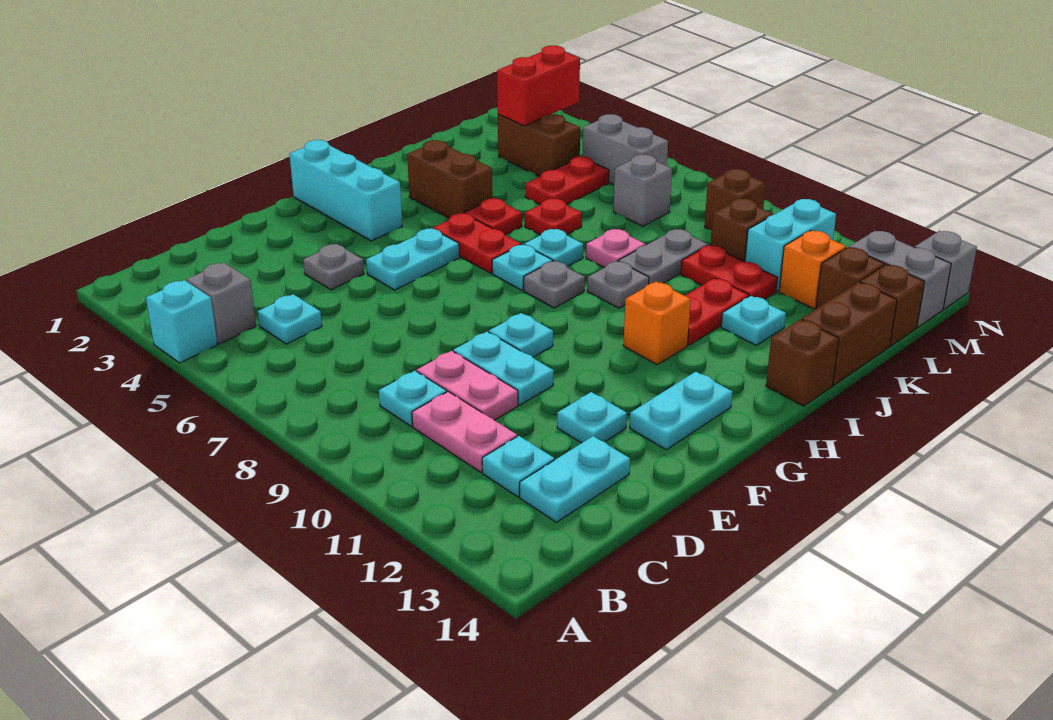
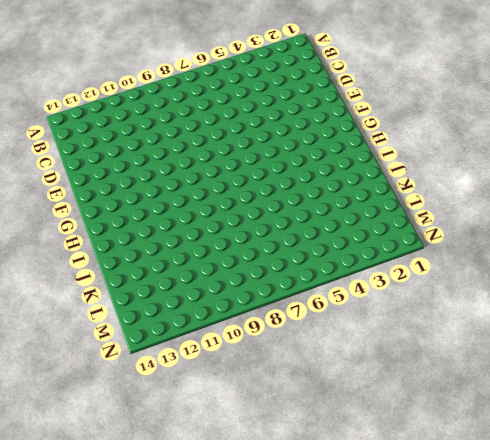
none -> cyan brick A4 level 1
none -> grey brick B4 level 1
none -> cyan plate C5 level 1
none -> cyan plate C9 level 1

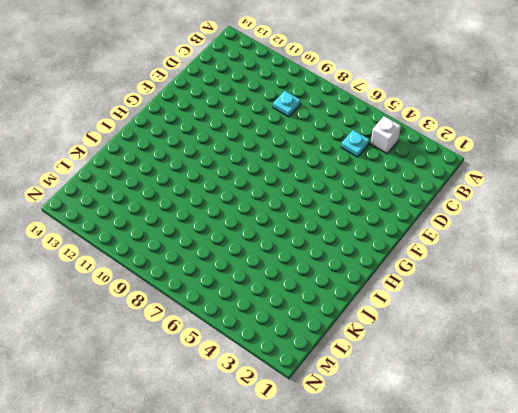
white brick B4 level 1 -> grey brick B4 level 1
none -> cyan brick A4 level 1
none -> pink plate C10:C11 level 1
none -> cyan plate C12 level 1
none -> cyan plate C13:D13 level 1

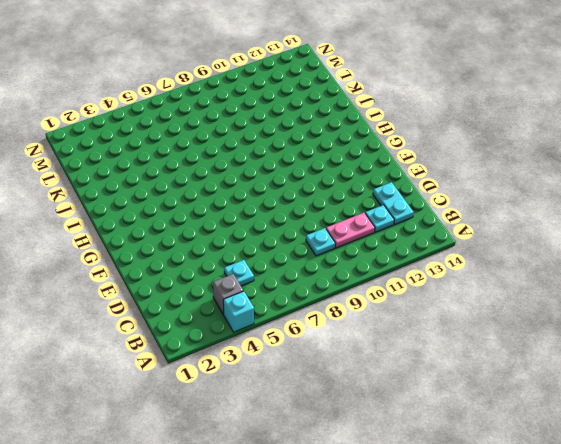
none -> pink plate D9:D10 level 1
none -> grey plate E4 level 1
none -> cyan plate E9:E10 level 1
none -> cyan plate E12 level 1

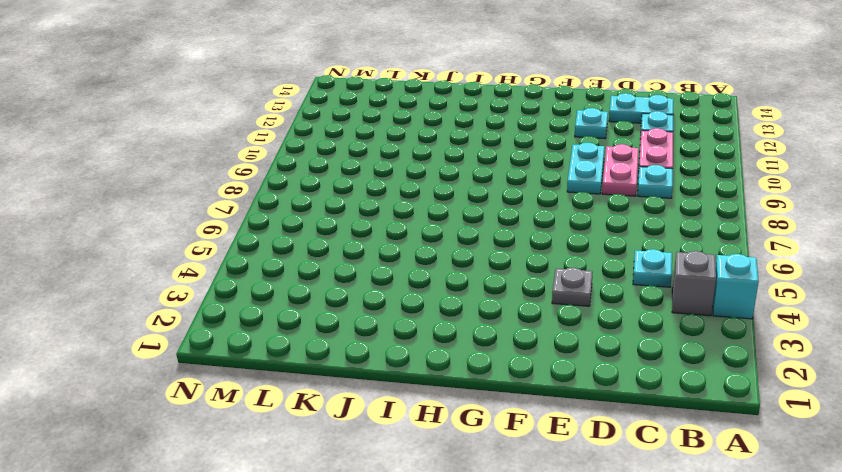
none -> cyan plate F5:G5 level 1
none -> cyan plate F9 level 1
none -> cyan plate F13:G13 level 1
none -> cyan brick G1:G3 level 1

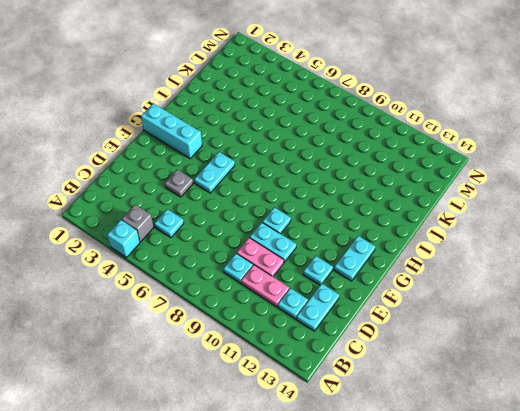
none -> red plate H5:H6 level 1
none -> cyan plate H7 level 1
none -> grey plate H8 level 1
none -> orange brick H11 level 1

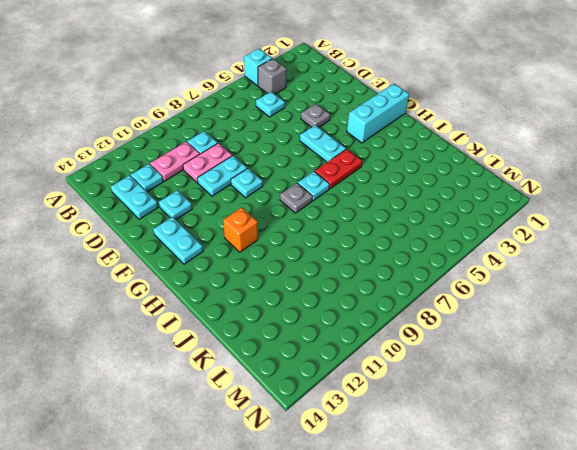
none -> brown brick I3:I4 level 1
none -> red plate I5 level 1
none -> cyan plate I7 level 1
none -> grey plate I9 level 1

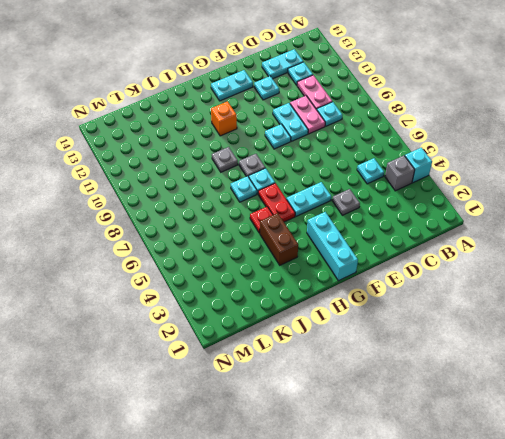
none -> red plate I11:J11 level 1
none -> brown brick I14 level 1
none -> red plate J6 level 1
none -> pink plate J8 level 1

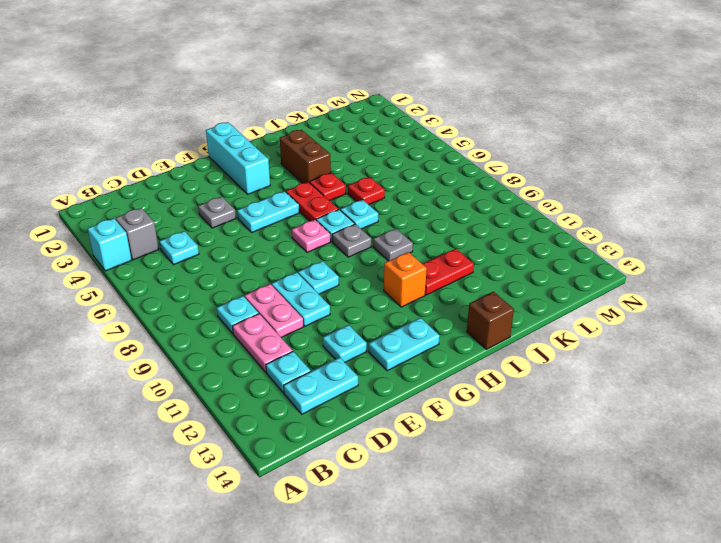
pink plate G7 level 1 -> pink plate J8 level 1
none -> grey plate J9:K9 level 1
none -> cyan plate J12 level 1
none -> brown brick J14:K14 level 1
none -> red plate K5:L5 level 1

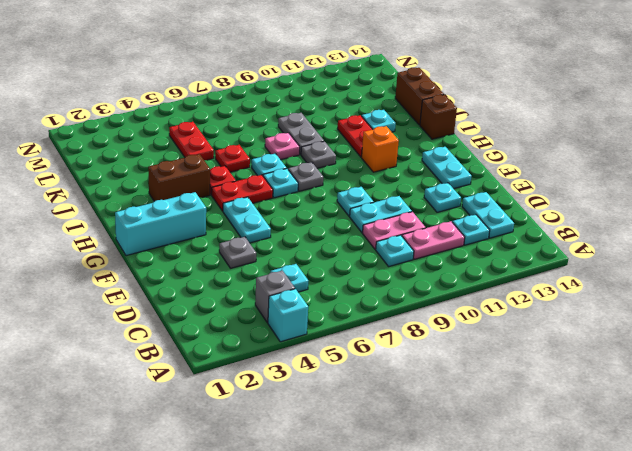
none -> red plate K10:K11 level 1
none -> brown brick L3:L4 level 1
none -> grey brick L7 level 1
none -> brown brick L10 level 1

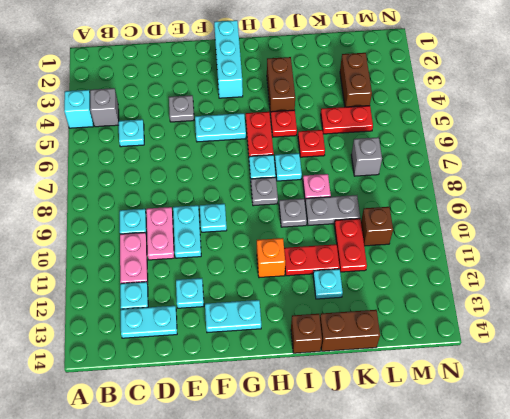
none -> cyan brick L11:M11 level 1
none -> orange brick L12 level 1
none -> brown brick L13 level 1
none -> brown brick L14 level 1

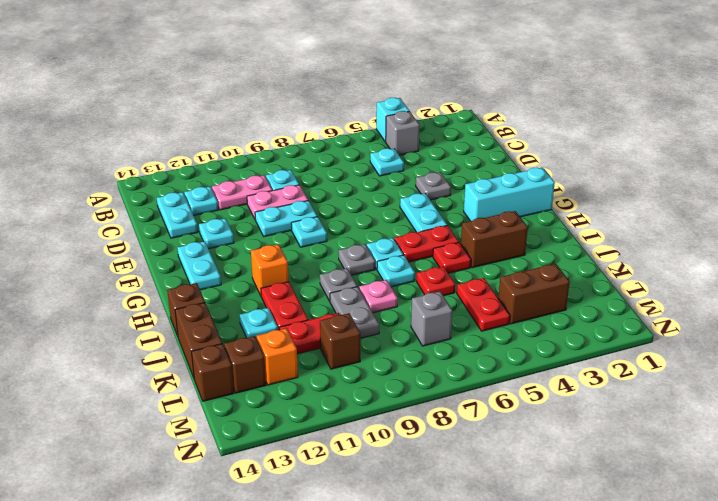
none -> cyan brick L11:M11 level 1
none -> grey brick M5:M6 level 1
none -> brown brick M9 level 1
none -> grey brick M13:M14 level 1

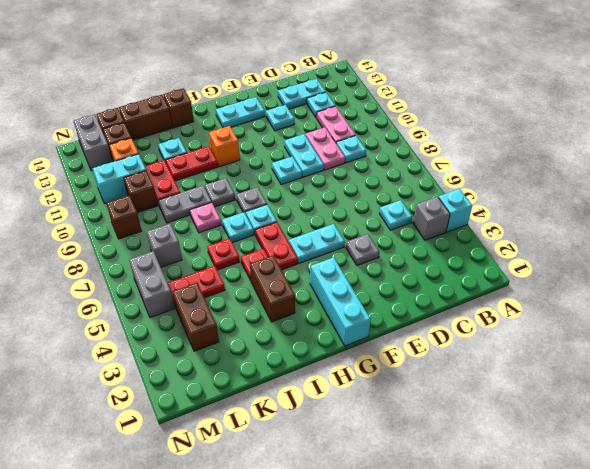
none -> grey brick N14 level 1
none -> red brick L3:M3 level 2

